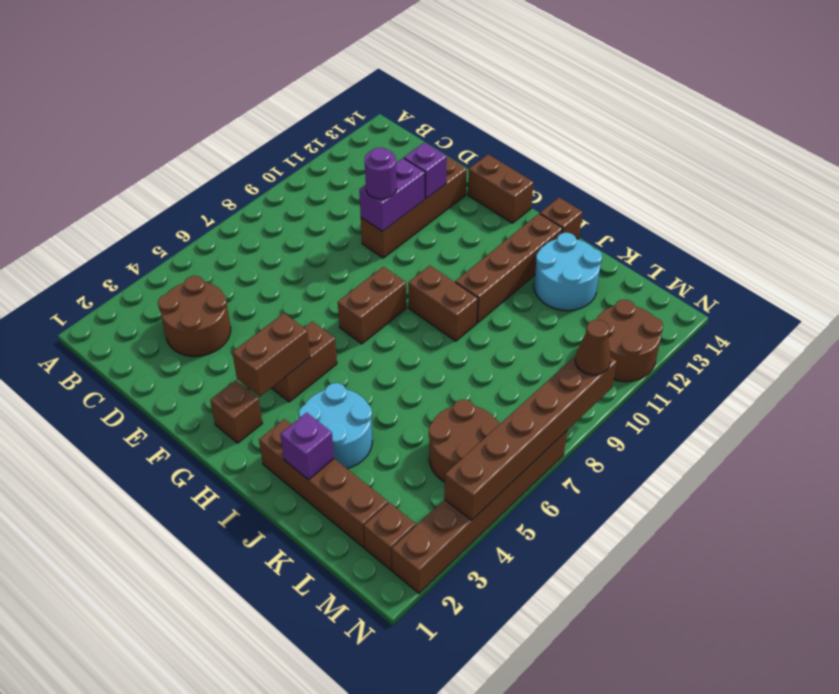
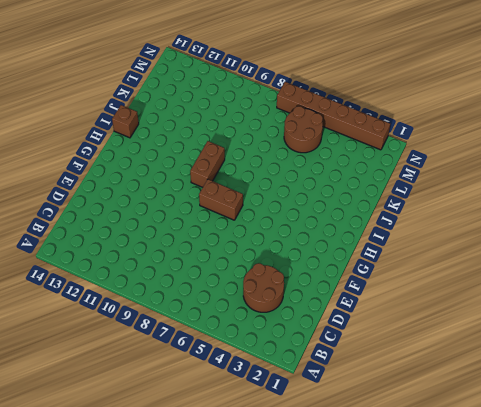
none -> brown brick E10:E13 level 1
none -> brown brick F14:G14 level 1
none -> brown brick G2 level 1

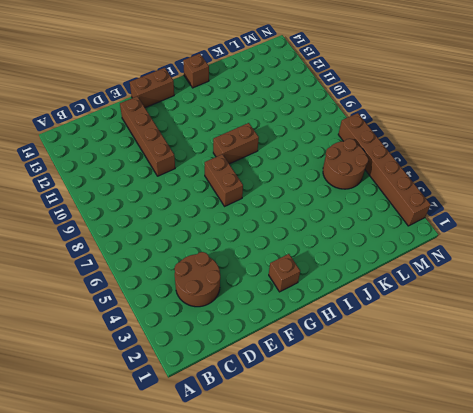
none -> brown brick G4:G5 level 1
none -> brown brick I2:L2 level 1
none -> cyan round brick I3:J4 level 1

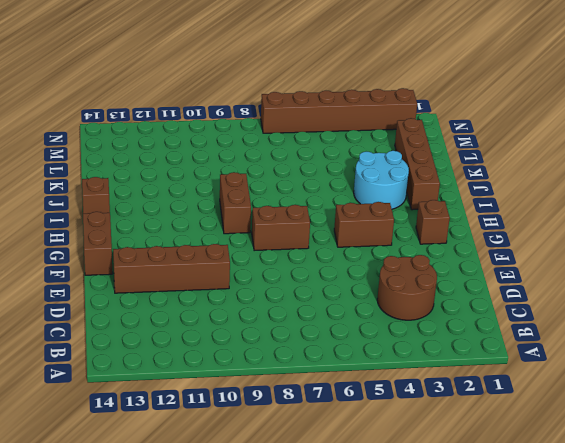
none -> brown brick I10:I13 level 1
none -> cyan round brick J12:K13 level 1
none -> brown round brick L5:M6 level 1

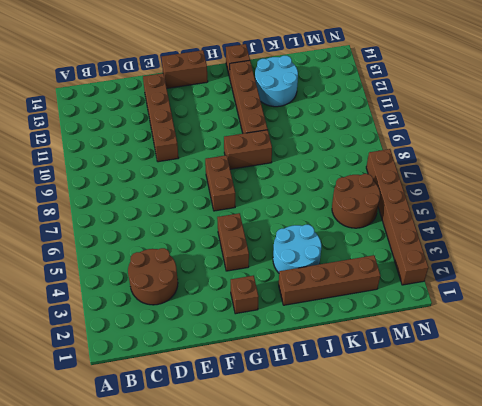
none -> brown brick M2 level 1
none -> brown round brick M11:N12 level 1
none -> purple brick E10:E11 level 2

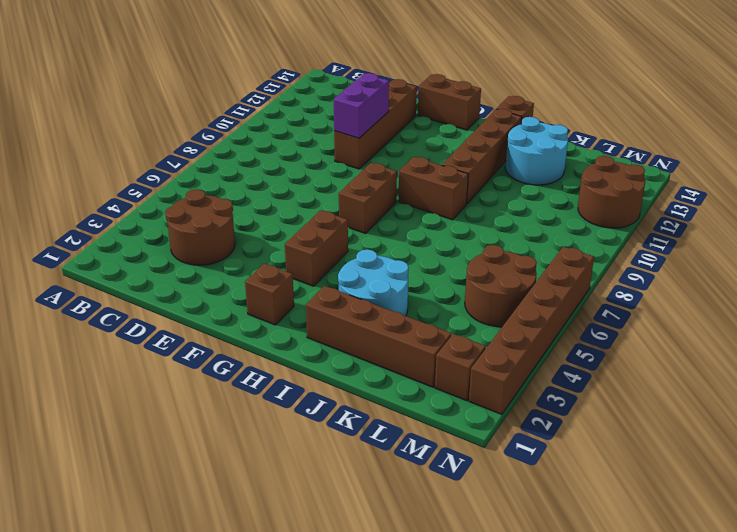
none -> purple brick E12 level 2
none -> brown brick G3:G4 level 2
none -> purple brick J2 level 2

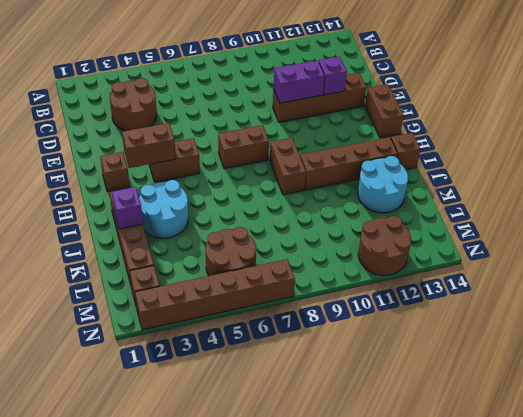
none -> brown brick N4:N9 level 2
none -> purple round brick E10 level 3
none -> brown cone N9 level 3

